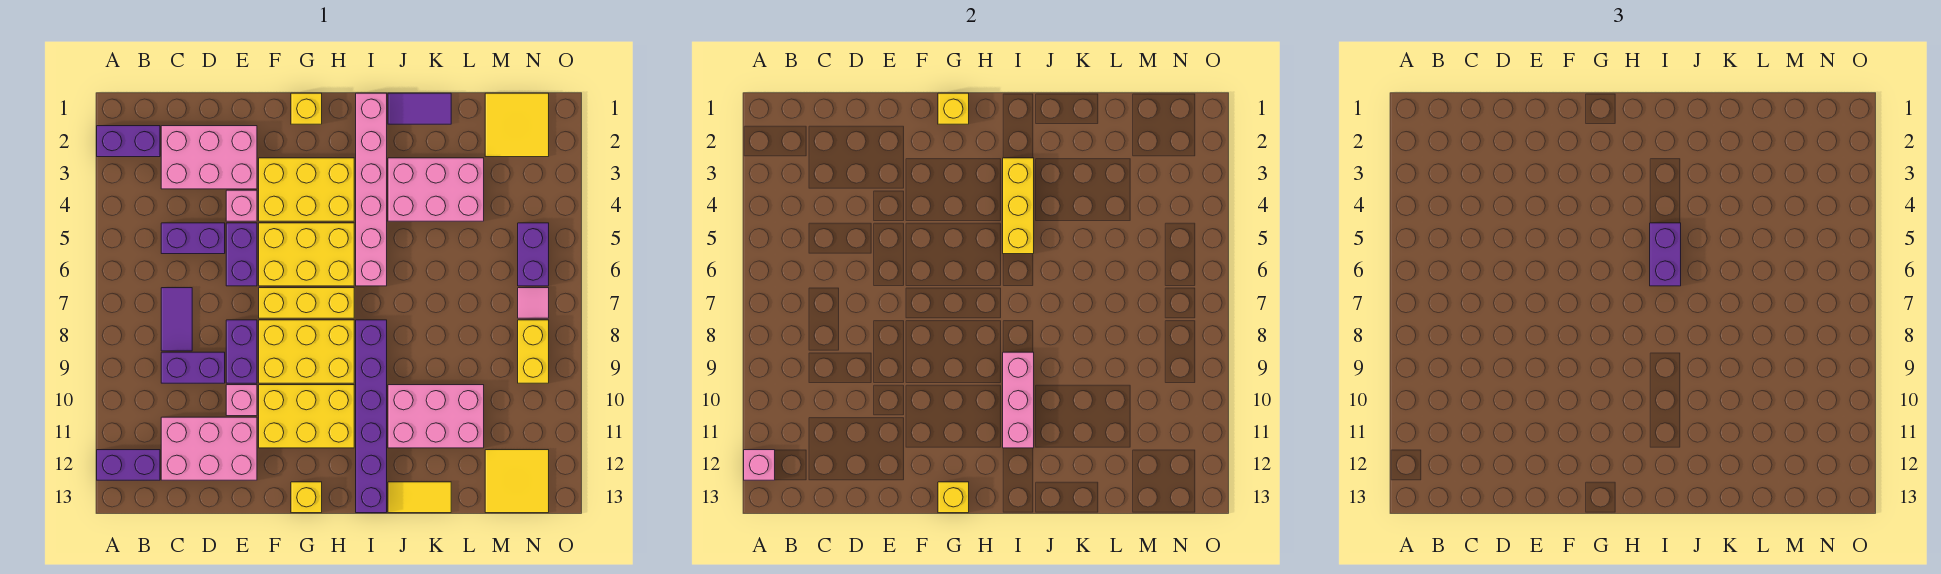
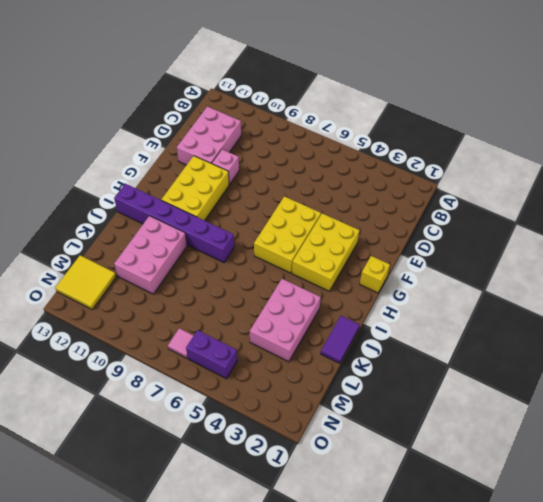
none -> purple brick A2:B2 level 1
none -> purple brick A12:B12 level 1
none -> pink brick C2:E3 level 1
none -> purple brick C5:D5 level 1

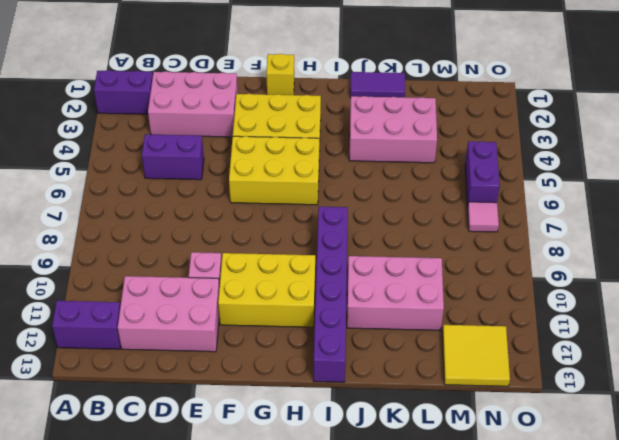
none -> purple tile C7:C8 level 1
none -> purple brick C9:D9 level 1
none -> pink brick E4 level 1
none -> purple brick E5:E6 level 1

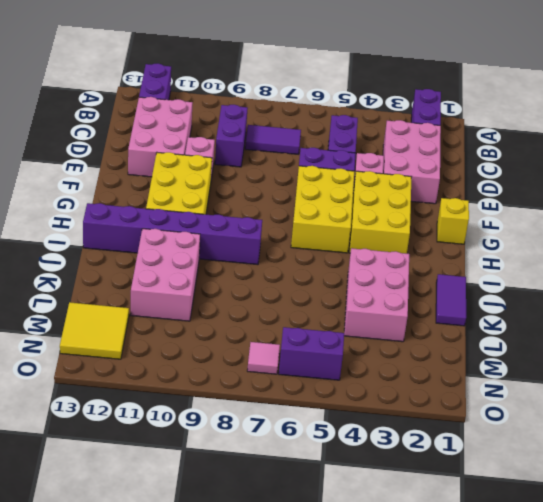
none -> purple brick E8:E9 level 1
none -> yellow brick F7:H7 level 1
none -> yellow brick F8:H9 level 1
none -> yellow brick G13 level 1

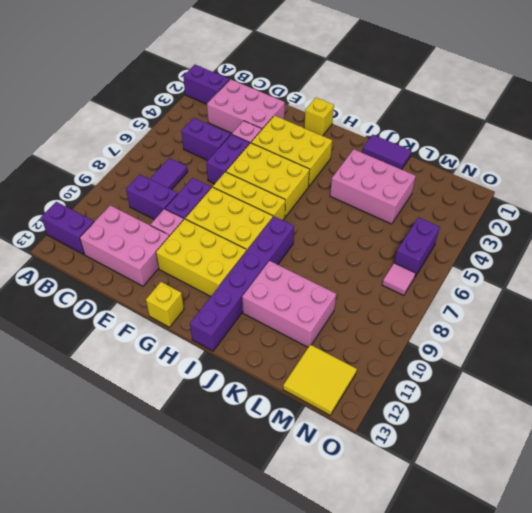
none -> pink brick I1:I6 level 1
none -> yellow tile J13:K13 level 1
none -> yellow tile M1:N2 level 1
none -> yellow brick N8:N9 level 1

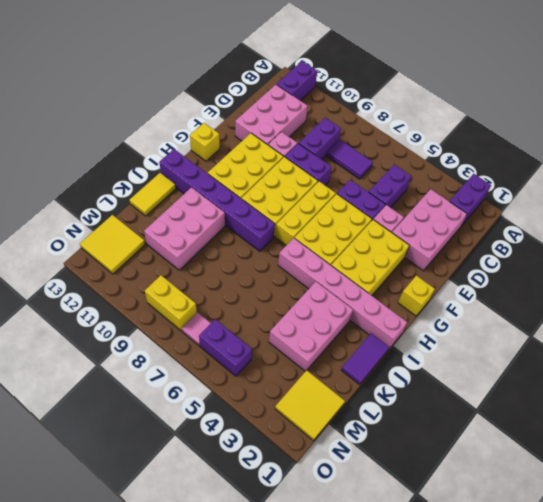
none -> pink brick A12 level 2
none -> yellow brick G1 level 2
none -> yellow brick G13 level 2
none -> yellow brick I3:I5 level 2

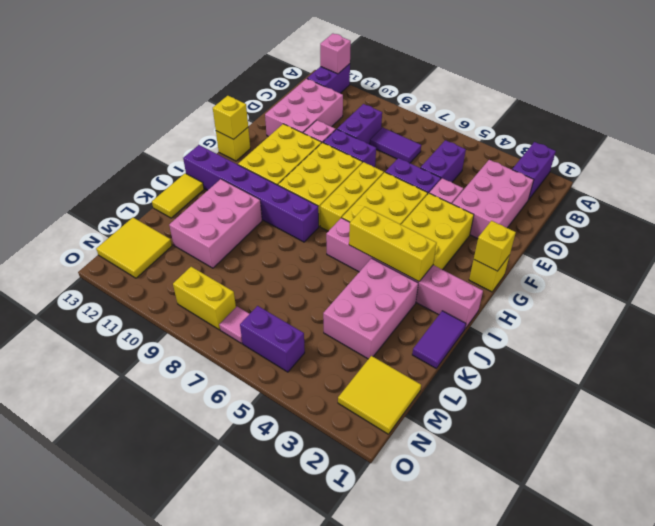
none -> pink brick I9:I11 level 2
none -> purple brick I5:I6 level 3

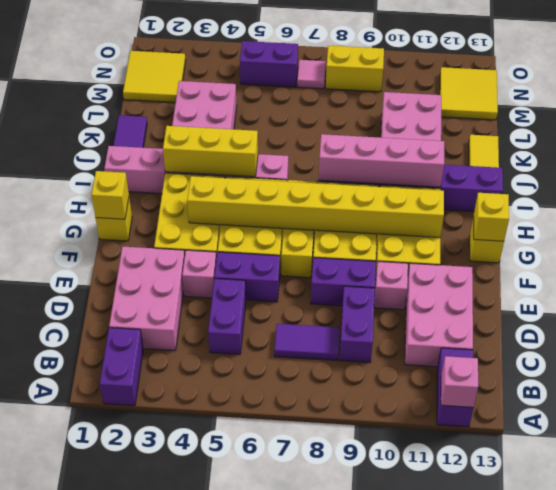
yellow brick G4:G11 level 2 -> none
pink brick I8:I11 level 2 -> pink brick I9:I11 level 2
none -> purple brick I5:I6 level 3

